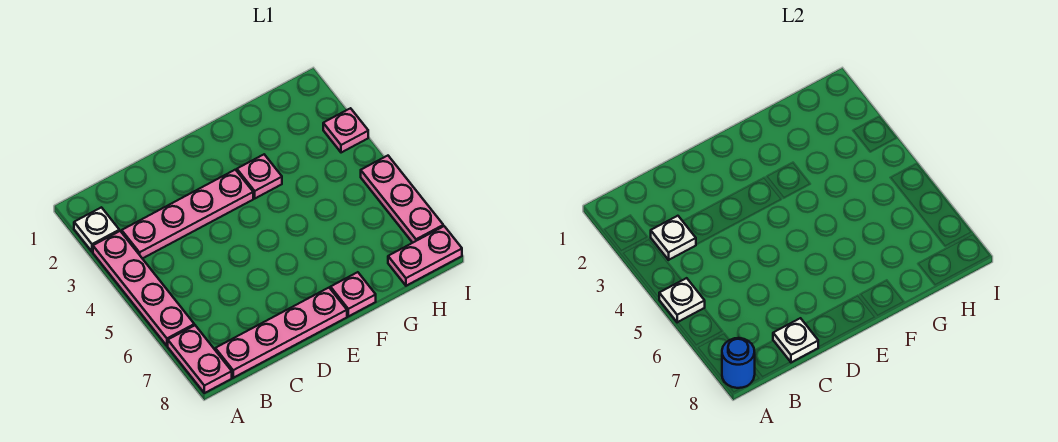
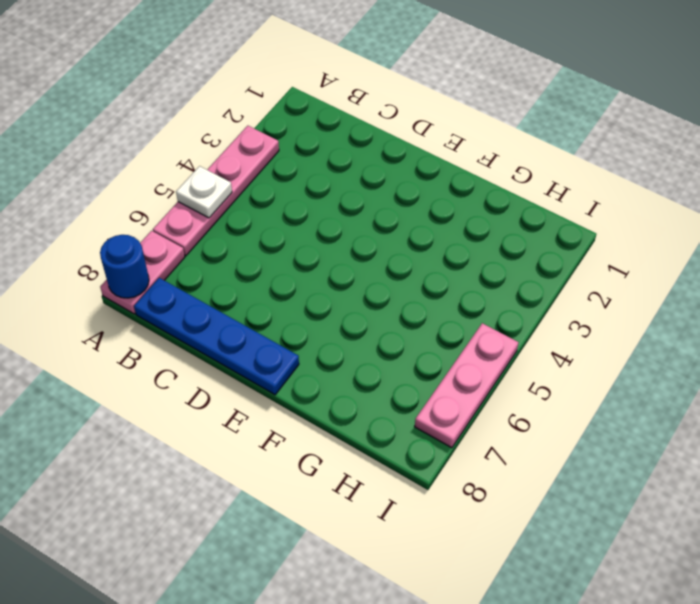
blue plate B8:E8 level 1 -> pink plate B8:E8 level 1
none -> white plate A2 level 1
none -> pink plate B3:E3 level 1
none -> pink plate F3 level 1

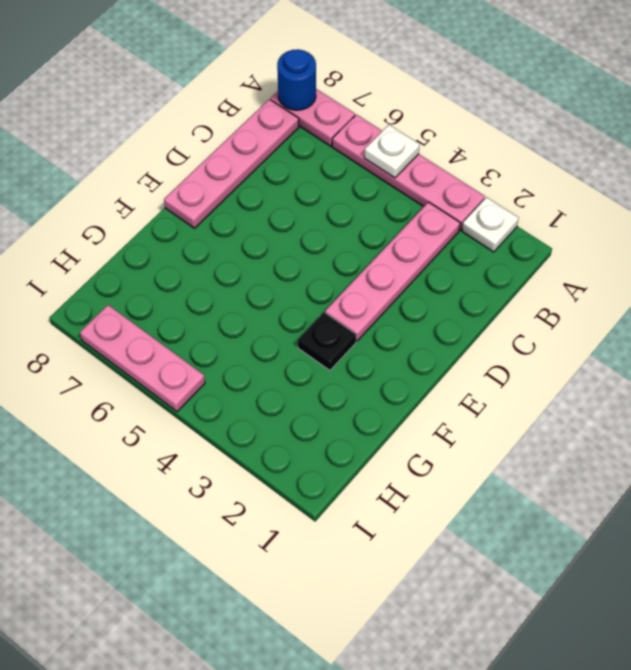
black plate F3 level 1 -> pink plate F3 level 1
none -> pink plate F8 level 1
none -> pink plate H8:I8 level 1
none -> pink plate I3 level 1

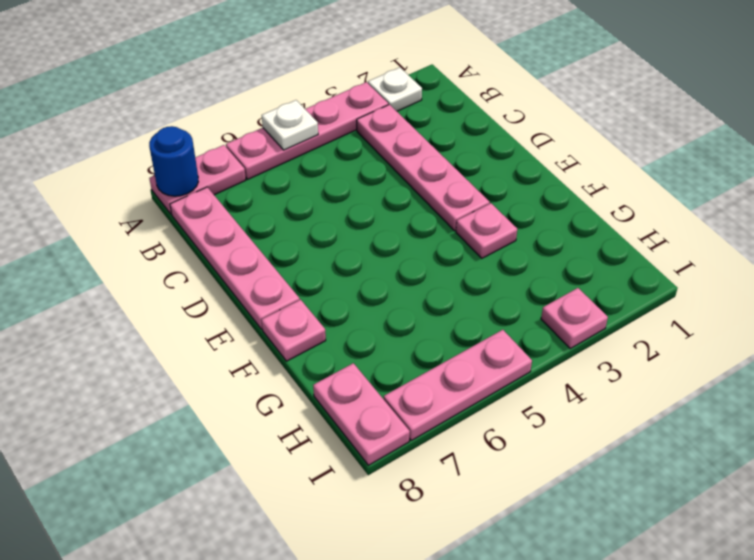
none -> white plate B3 level 2
none -> white plate C8 level 2

